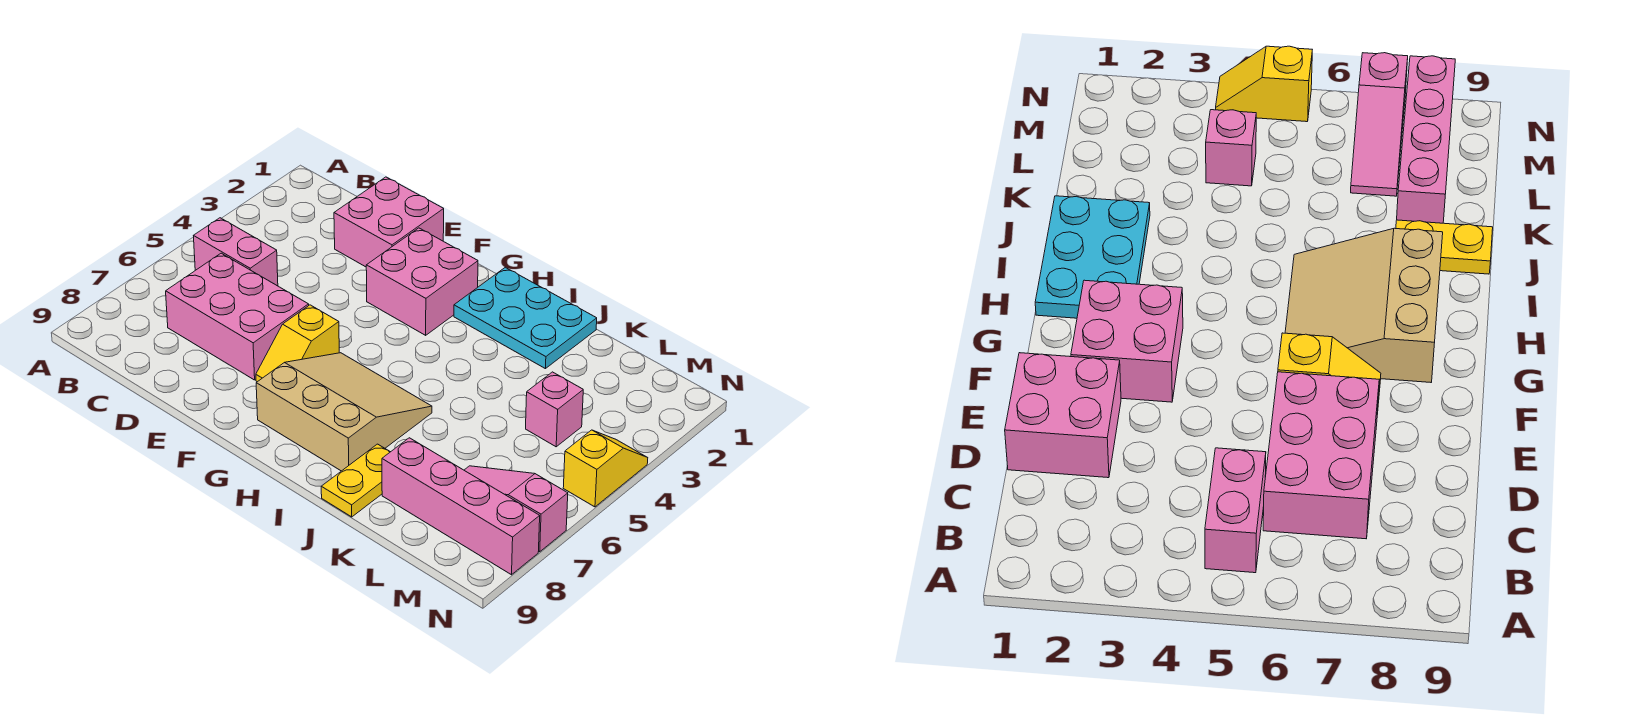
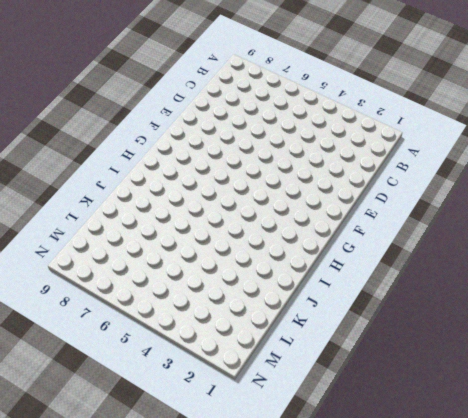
none -> pink brick B5:C5 level 1
none -> pink brick C6:E7 level 1
none -> pink brick D1:E2 level 1

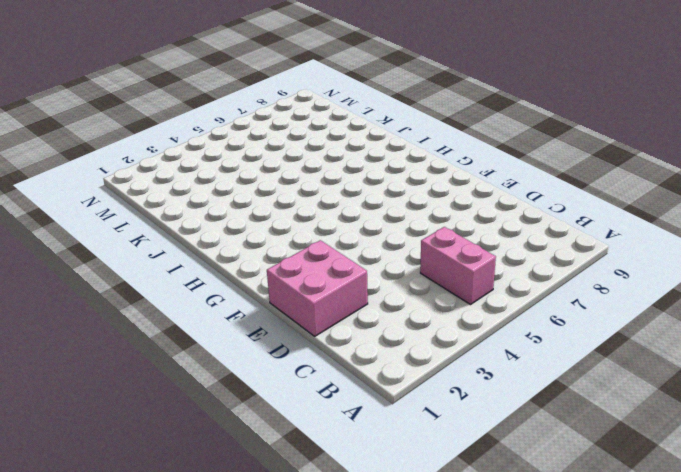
none -> pink brick C6:E7 level 1
none -> pink brick F2:G3 level 1
none -> yellow slope F6:F7 level 1 top 6

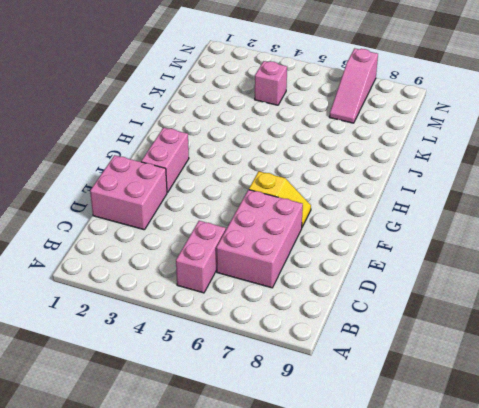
pink brick F2:G2 level 1 -> pink brick F2:G3 level 1
none -> tan slope G6:I8 level 1 top 8
none -> cyan plate H1:J2 level 1
none -> yellow plate J8:J9 level 1

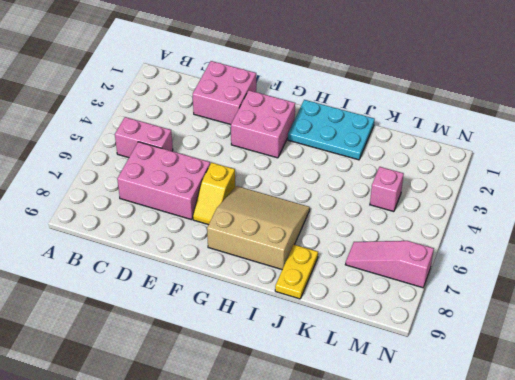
none -> pink brick K8:N8 level 1
none -> yellow slope N4:N5 level 1 top 5

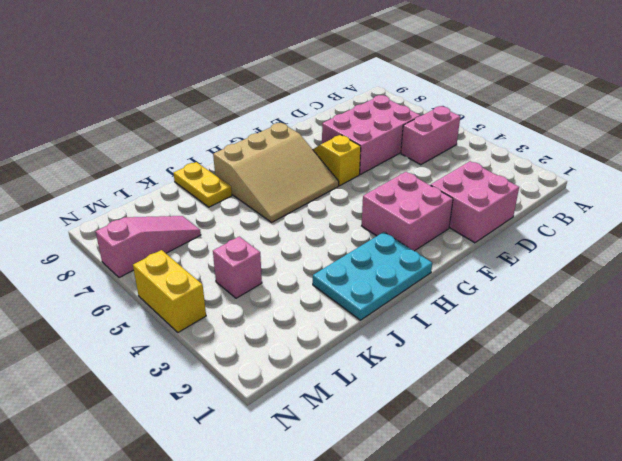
yellow brick N4:N5 level 1 -> yellow slope N4:N5 level 1 top 5
none -> pink brick K8:N8 level 1

